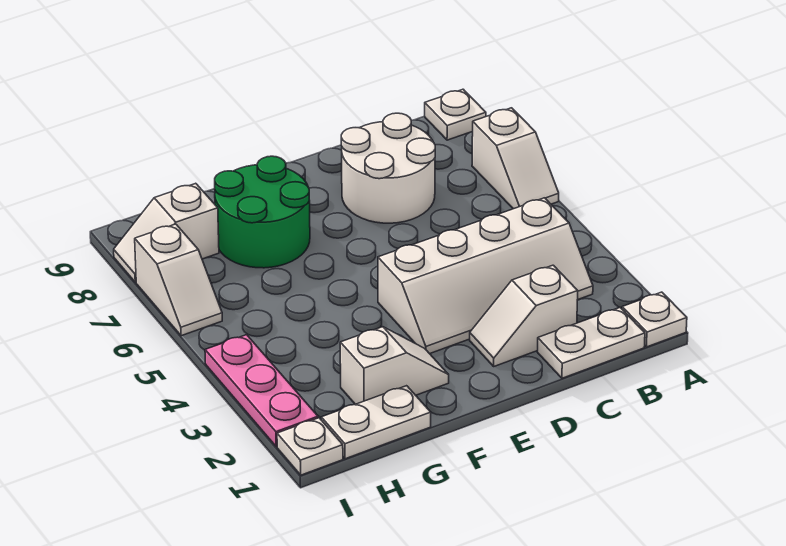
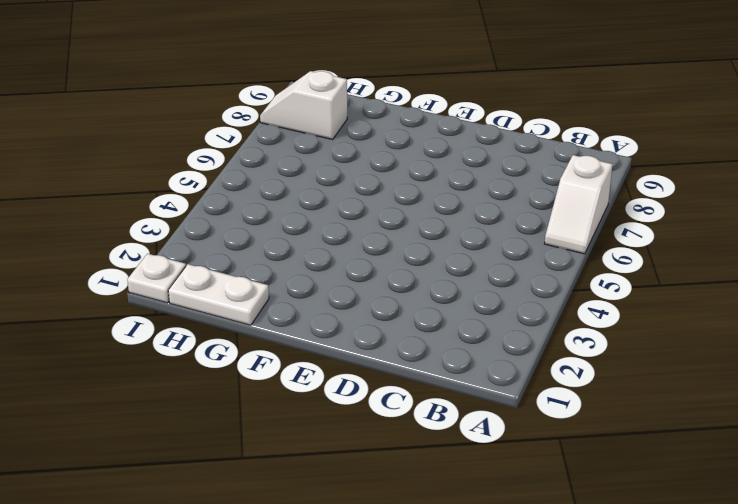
none -> white plate A1 level 1
none -> white plate A9 level 1
none -> white plate B1:C1 level 1

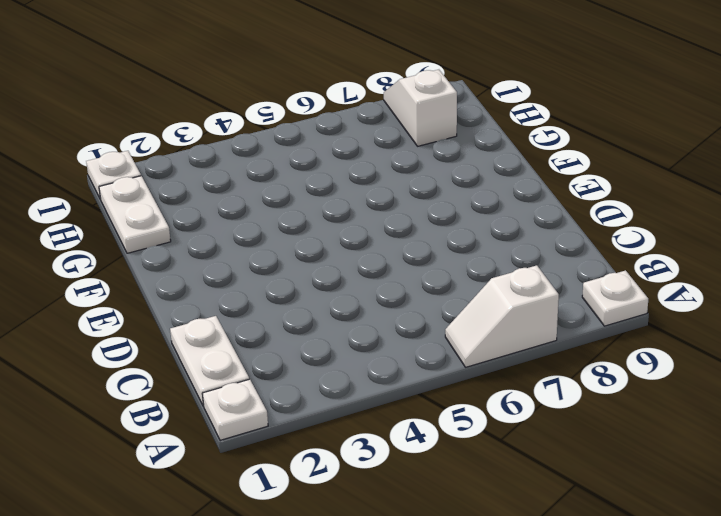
none -> white slope B3:E4 level 1 top 4
none -> white slope C2:D2 level 1 top C
none -> white round brick C7:D8 level 1

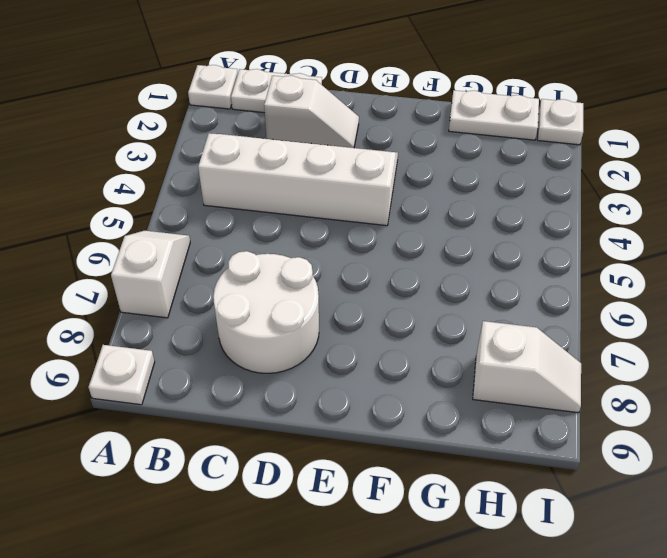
none -> white slope F2:G2 level 1 top G
none -> green round brick F7:G8 level 1
none -> pink plate I2:I4 level 1

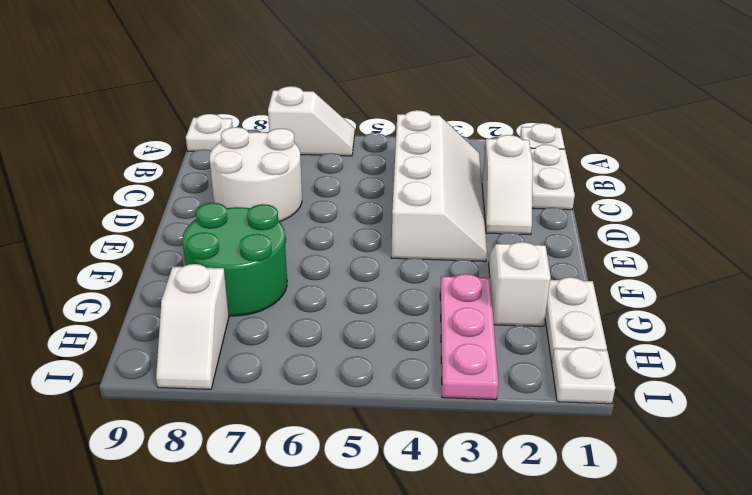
pink plate G3:I3 level 1 -> pink plate I2:I4 level 1
none -> white slope I6:I7 level 1 top 7

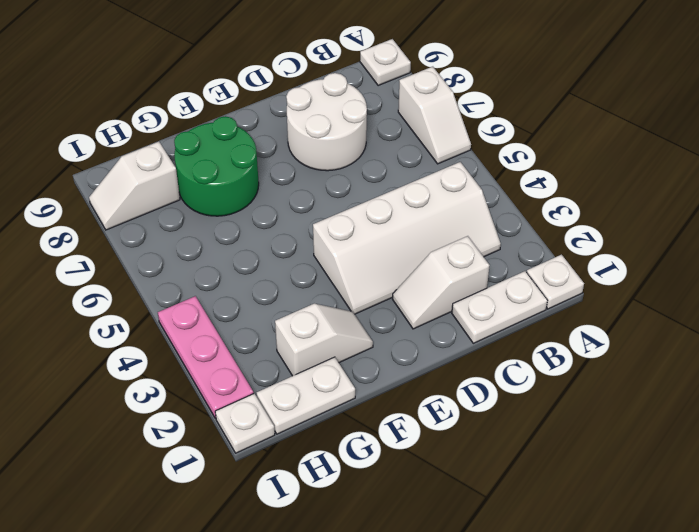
none -> white slope I6:I7 level 1 top 7

